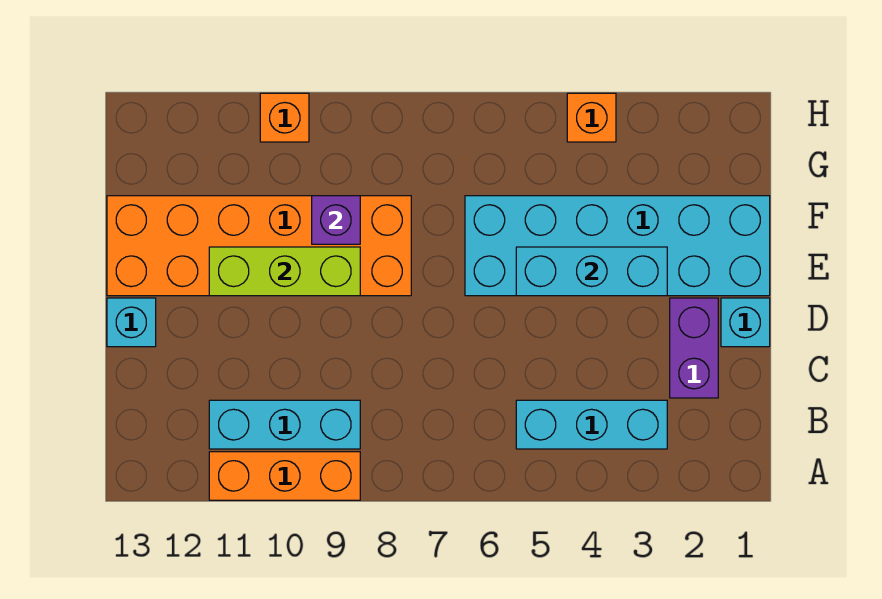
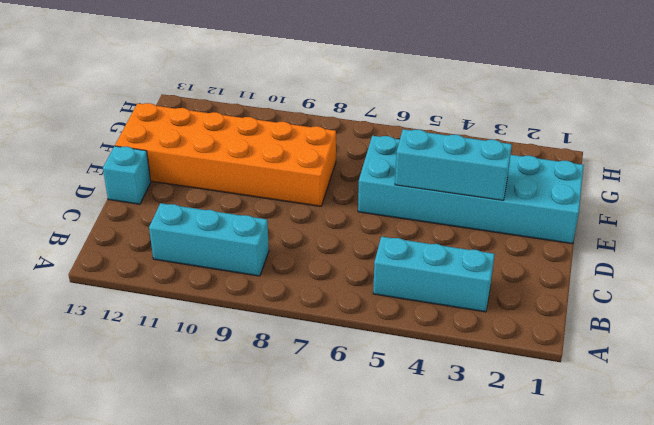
none -> orange brick A9:A11 level 1
none -> purple brick C2:D2 level 1
none -> cyan brick D1 level 1

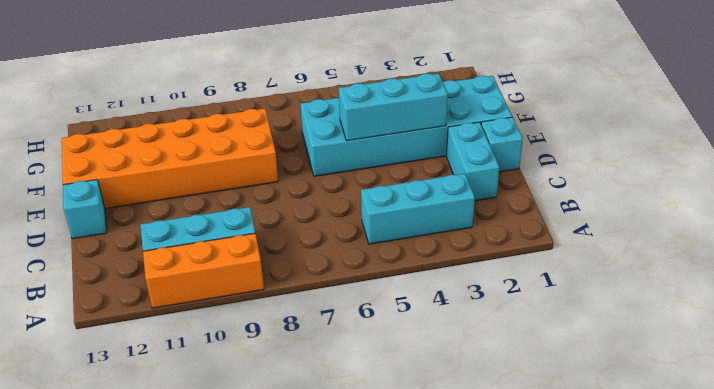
cyan brick C2:D2 level 1 -> purple brick C2:D2 level 1
none -> orange brick H4 level 1
none -> orange brick H10 level 1
none -> lime brick E9:E11 level 2

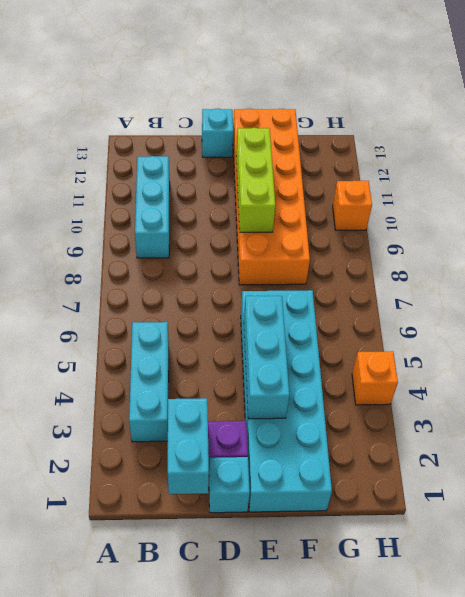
cyan brick C1:C2 level 2 -> none
none -> orange brick A9:A11 level 1
none -> purple brick F9 level 2

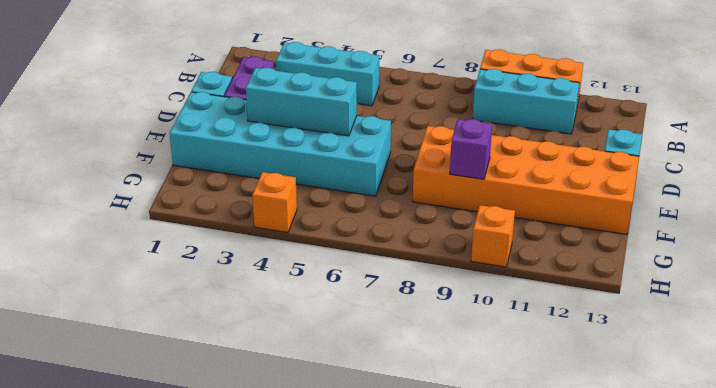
none -> lime brick E9:E11 level 2

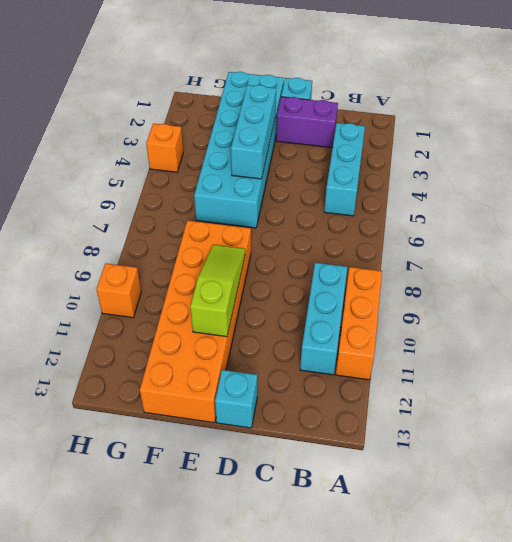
lime slope E9:E11 level 2 top 11 -> lime brick E9:E11 level 2
none -> purple brick F9 level 2

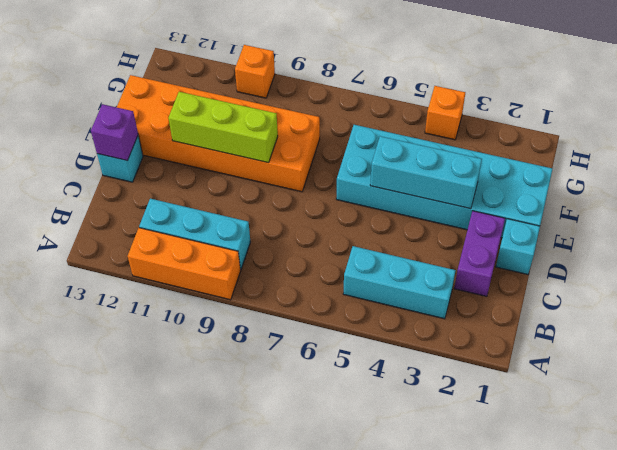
purple brick D13 level 2 -> purple brick F9 level 2

